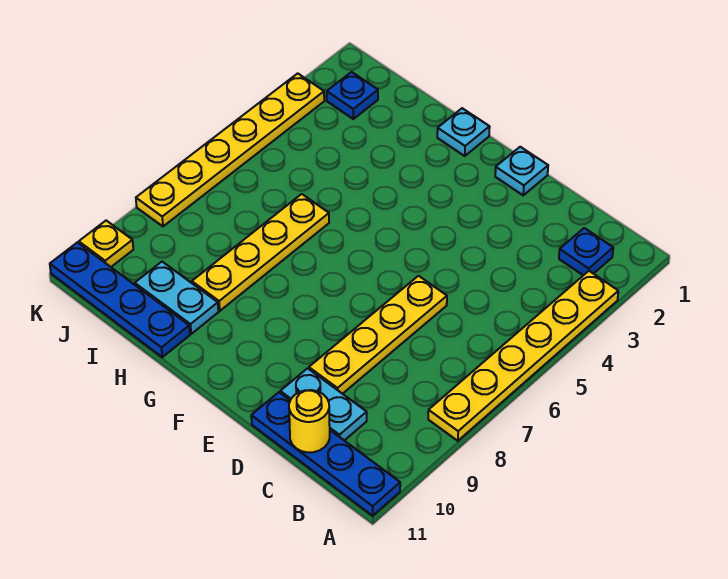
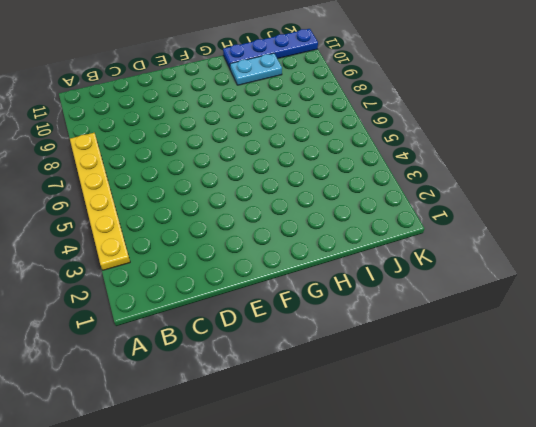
none -> blue plate A11:D11 level 1
none -> blue plate B2 level 1
none -> cyan plate C10:D10 level 1

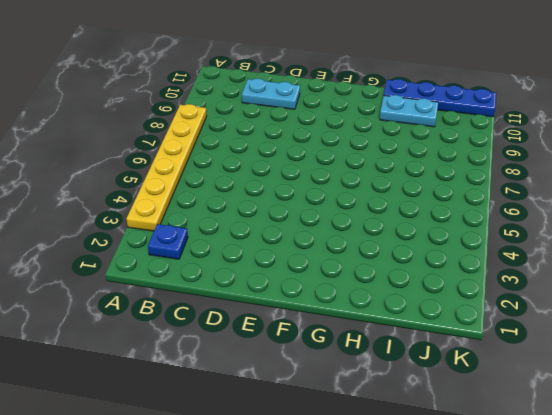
none -> blue plate A11:D11 level 1
none -> yellow plate D6:D9 level 1
none -> cyan plate E1 level 1

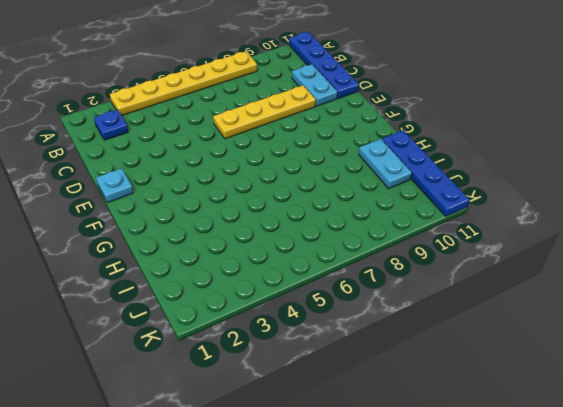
none -> cyan plate G1 level 1
none -> yellow plate H6:H9 level 1
none -> blue plate J2 level 1

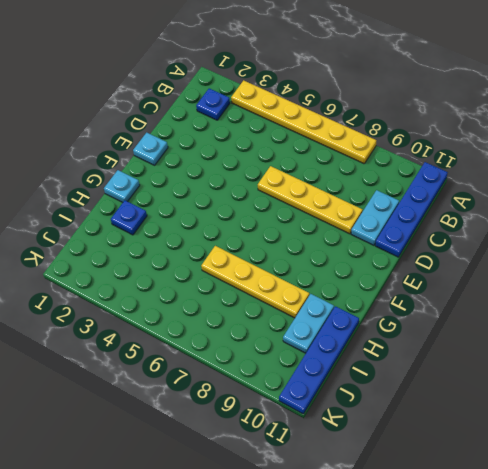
blue plate H2 level 1 -> blue plate J2 level 1
none -> yellow plate K3:K8 level 1
none -> yellow plate K10 level 1
none -> yellow round brick C11 level 2

